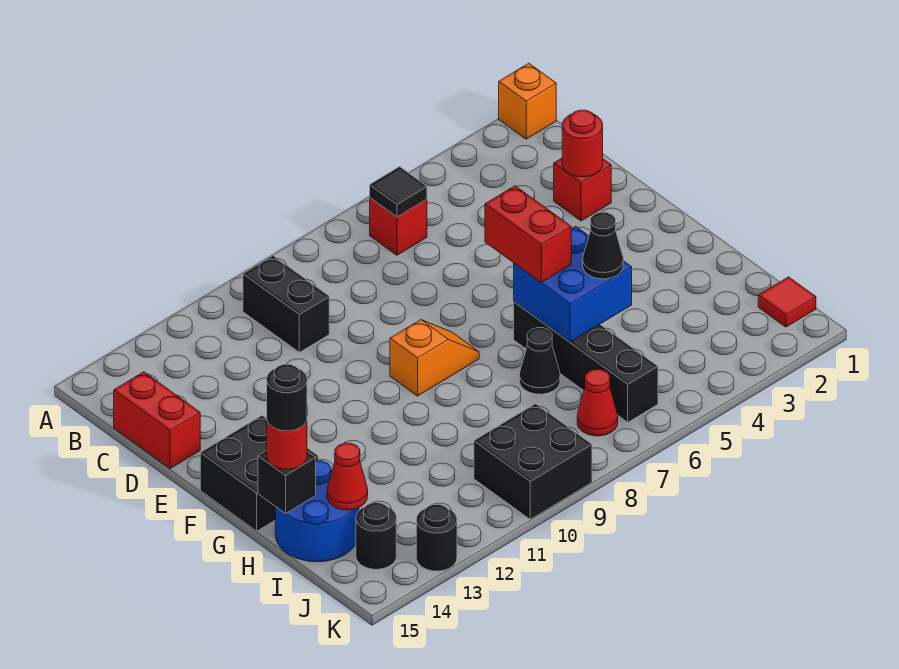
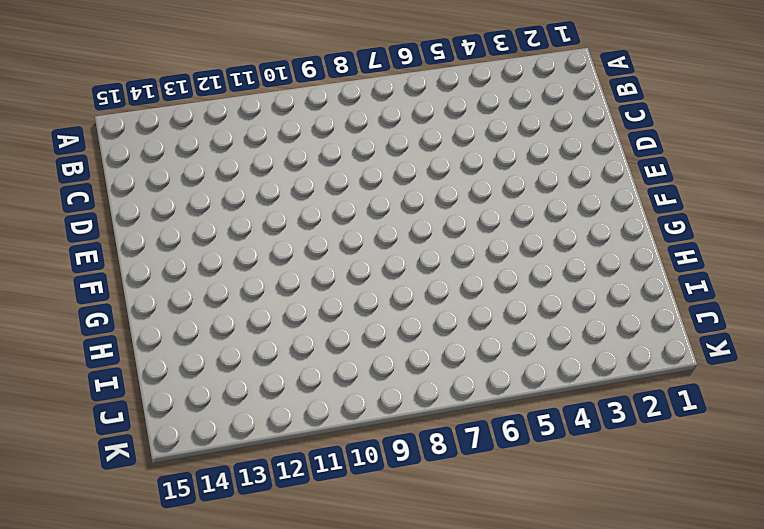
none -> orange brick A1 level 1
none -> red brick B6 level 1
none -> black brick B10:C10 level 1

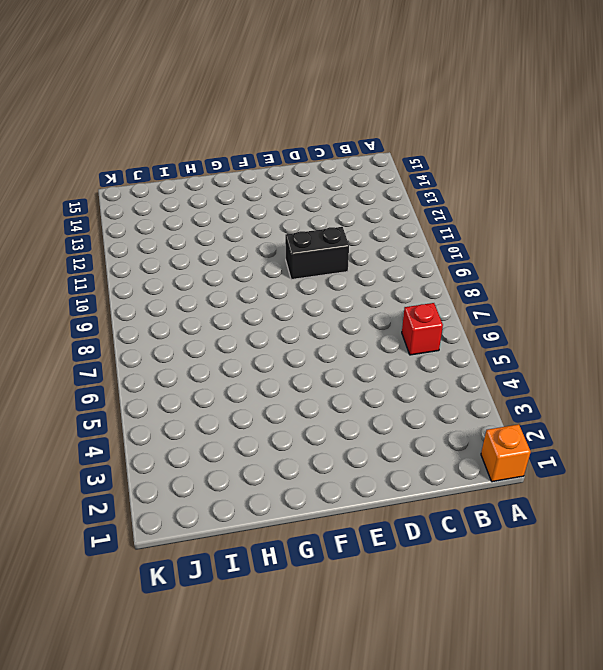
black brick D10:E10 level 1 -> black brick B10:C10 level 1
none -> red brick C15:D15 level 1
none -> red brick D2 level 1
none -> orange slope F8:F9 level 1 top 9

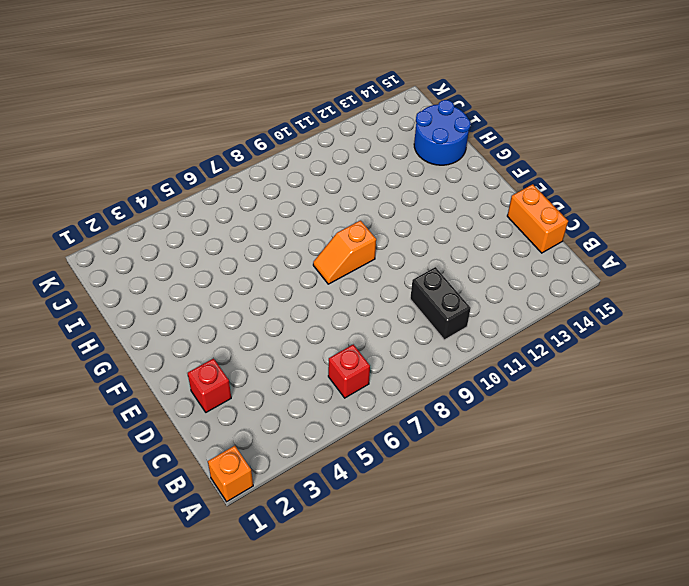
orange brick C15:D15 level 1 -> red brick C15:D15 level 1
none -> black brick F14:G15 level 1
none -> black brick G6:J6 level 1
none -> black cone H7 level 1

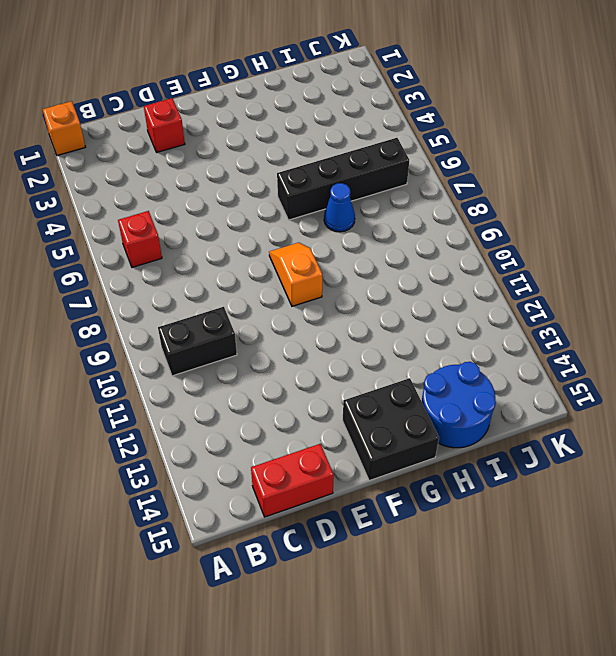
blue cone H7 level 1 -> black cone H7 level 1
none -> red tile J1 level 1
none -> red cone J7 level 1
none -> black brick J9:K10 level 1

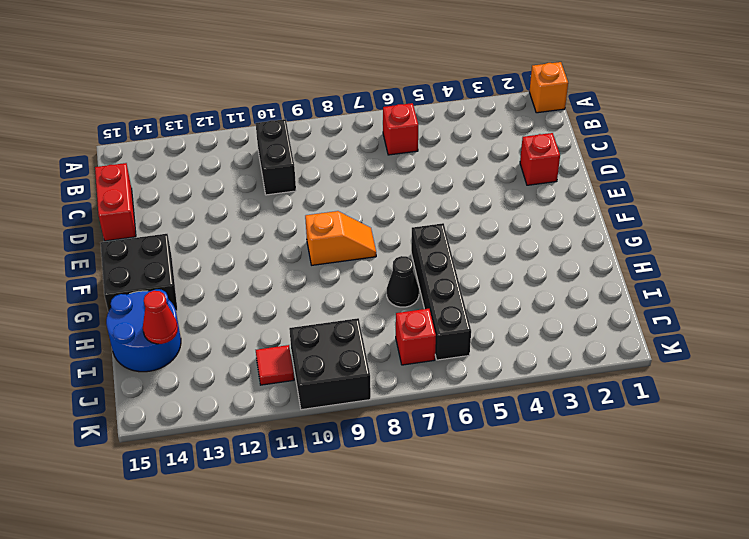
red brick J7 level 1 -> red cone J7 level 1
red tile J11 level 1 -> red tile J1 level 1
none -> black round brick J14 level 1
none -> black round brick K13 level 1
none -> black tile B6 level 2

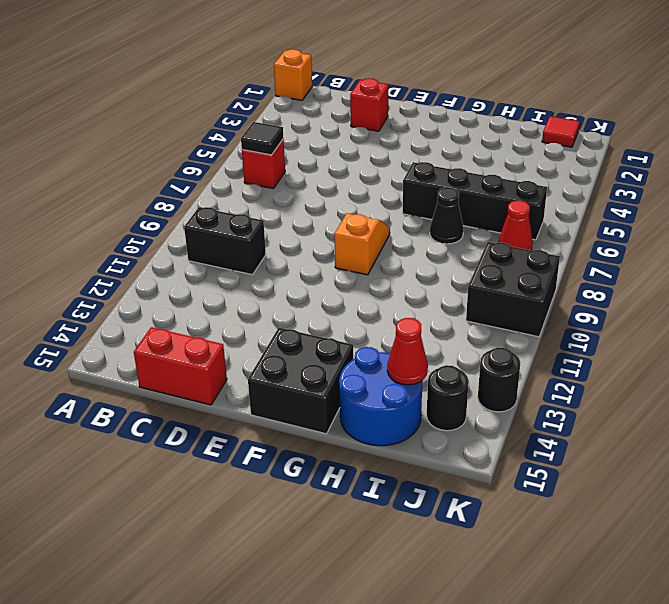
none -> red round brick D2 level 2
none -> blue brick G5:H6 level 2
none -> black brick H15 level 2

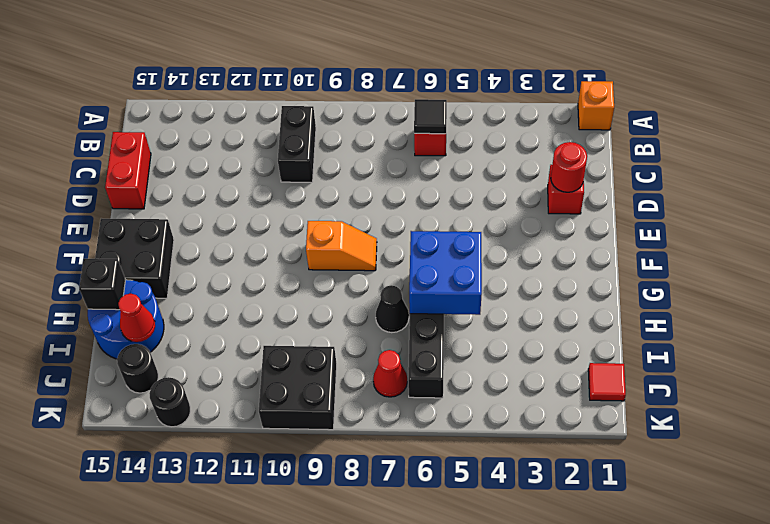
none -> red brick F6:G6 level 3
none -> black cone H5 level 3
none -> red round brick H15 level 3

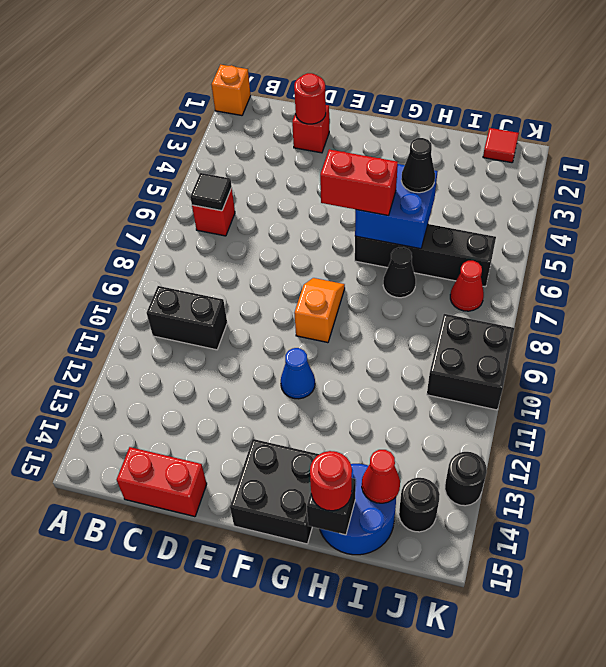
blue cone F11 level 1 -> none
none -> black round brick H15 level 4

